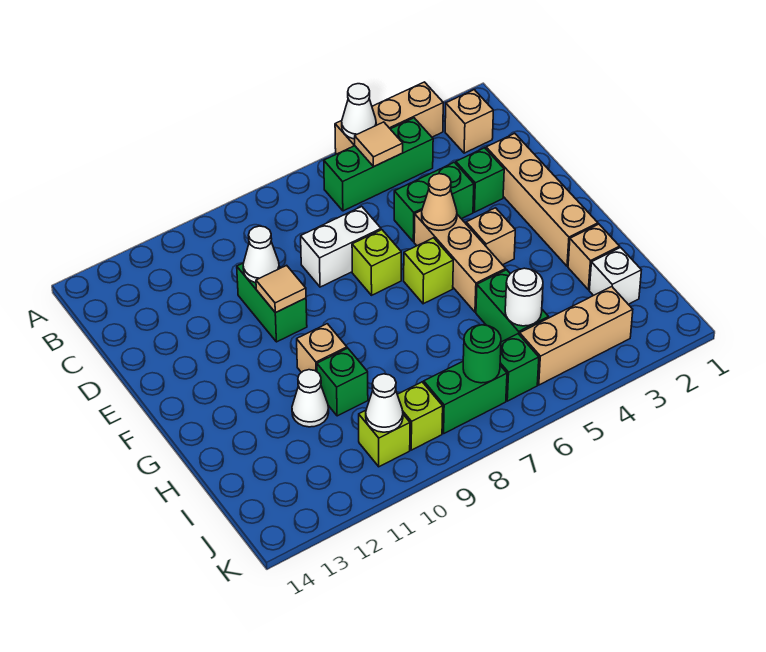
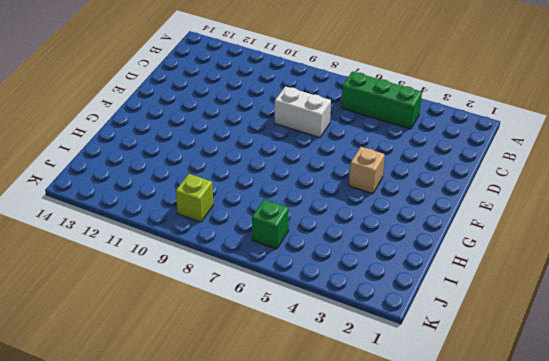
none -> tan brick A3:A5 level 1
none -> tan brick B2 level 1
none -> tan brick D2:G2 level 1
none -> green brick D3 level 1

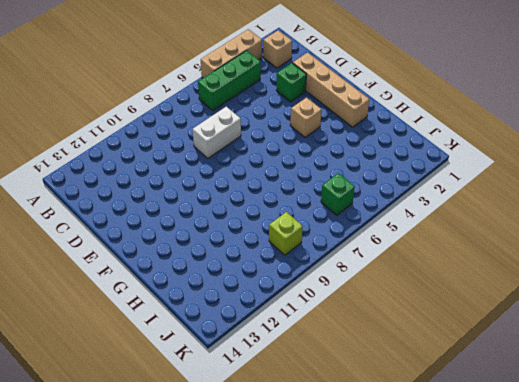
none -> green brick D4:D5 level 1
none -> green brick D10:E10 level 1
none -> tan brick E5:G5 level 1
none -> lime brick E7 level 1

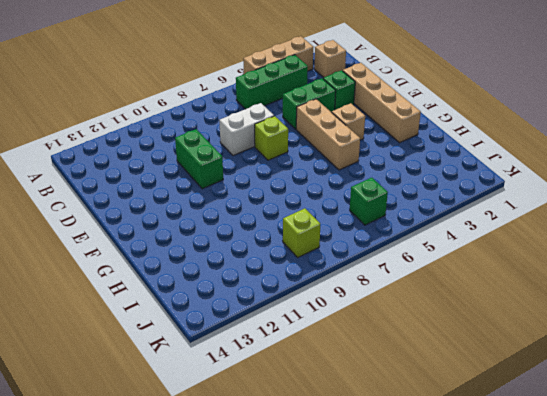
none -> lime brick F6 level 1
none -> tan brick G10 level 1
none -> tan brick H2 level 1
none -> green brick H5:I5 level 1

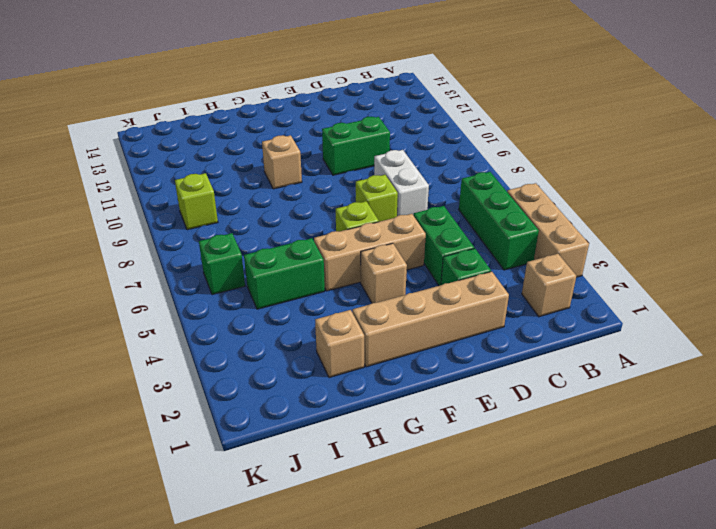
none -> green brick H10 level 1
none -> white cone H11 level 1
none -> white brick I2 level 1
none -> tan brick J3:J5 level 1

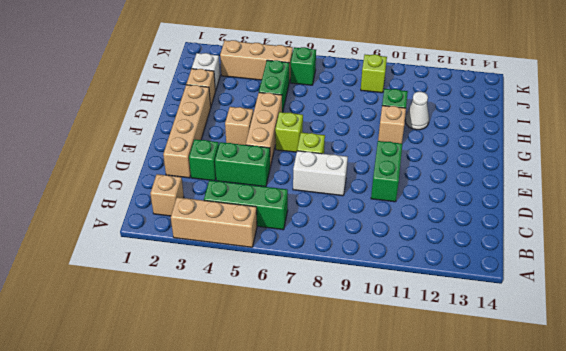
none -> green brick J7:J8 level 1
none -> lime brick J10 level 1
none -> white cone A5 level 2
none -> tan tile B5 level 2

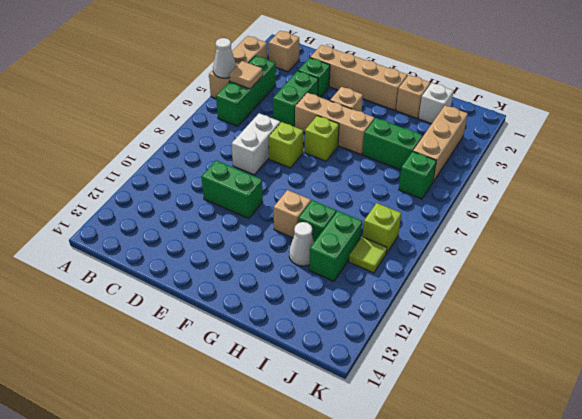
green brick I10:I11 level 1 -> green brick J7:J8 level 1
lime tile J10 level 1 -> lime brick J10 level 1
none -> white cone D10 level 2
none -> tan cone E5 level 2
none -> tan tile E10 level 2
none -> white round brick I5 level 2

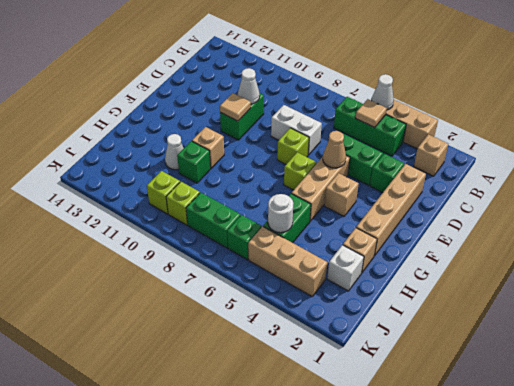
none -> green round brick J7 level 2
none -> white cone J10 level 2

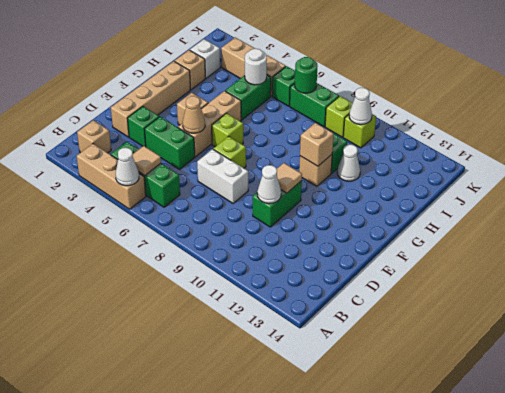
tan brick G10 level 2 -> none

